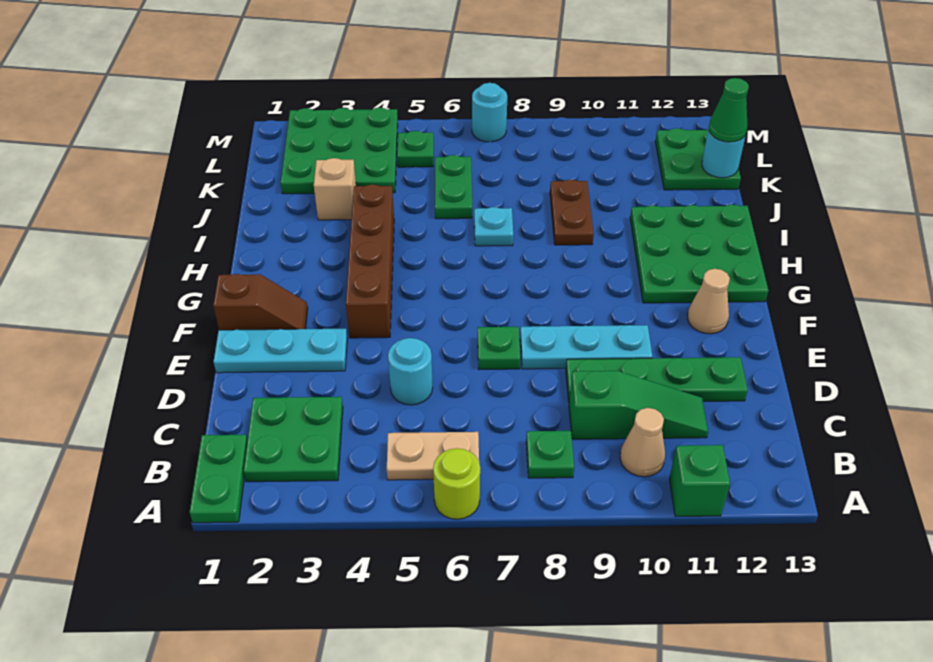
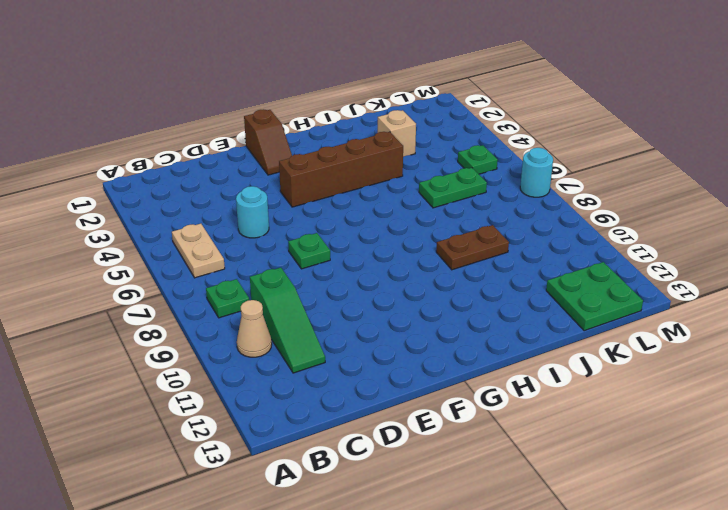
none -> green plate A1:B1 level 1
none -> lime round brick A6 level 1
none -> green brick A11 level 1

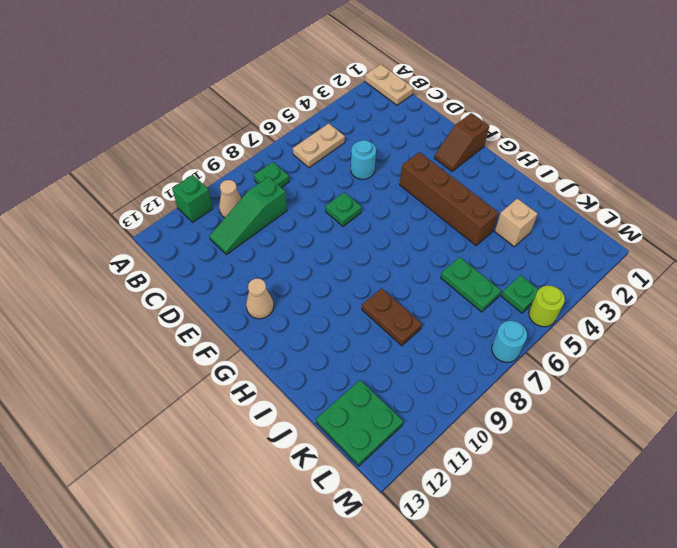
tan plate A1:B1 level 1 -> green plate A1:B1 level 1
lime round brick M5 level 1 -> lime round brick A6 level 1
none -> green plate B2:C3 level 1
none -> green plate D9:D12 level 1
none -> cyan plate E1:E3 level 1

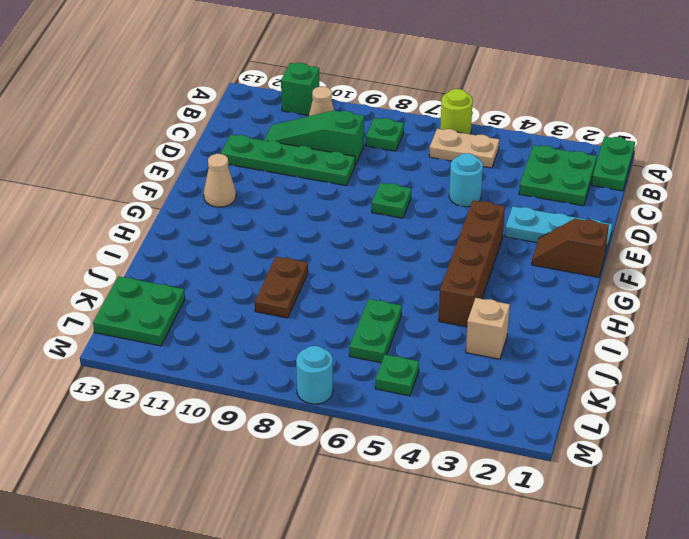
none -> cyan plate E8:E10 level 1
none -> green plate G11:I13 level 1
none -> cyan plate I7 level 1

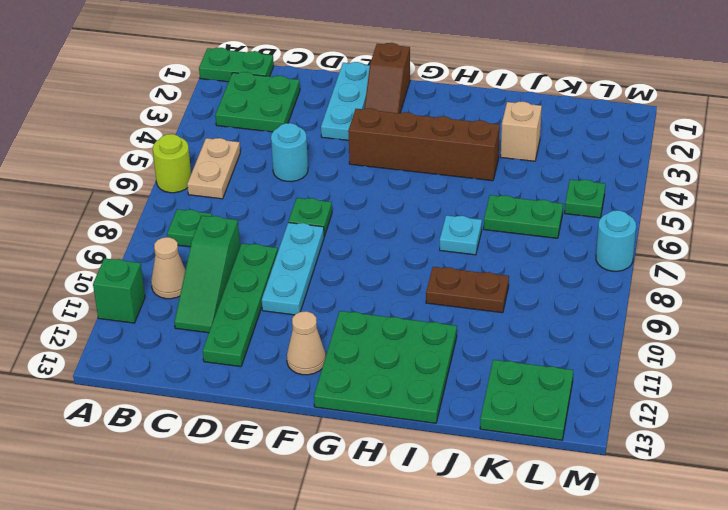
none -> green plate K2:M4 level 1
none -> cyan round brick K13 level 2
none -> green cone K13 level 3

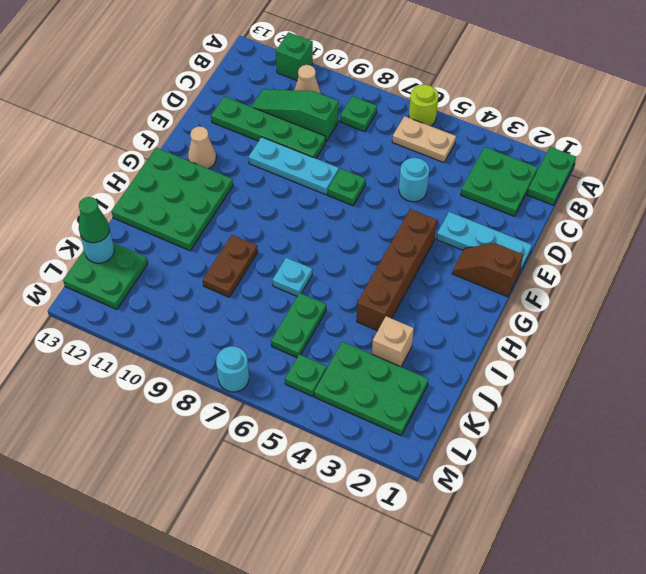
green plate K2:L4 level 1 -> green plate K2:M4 level 1

